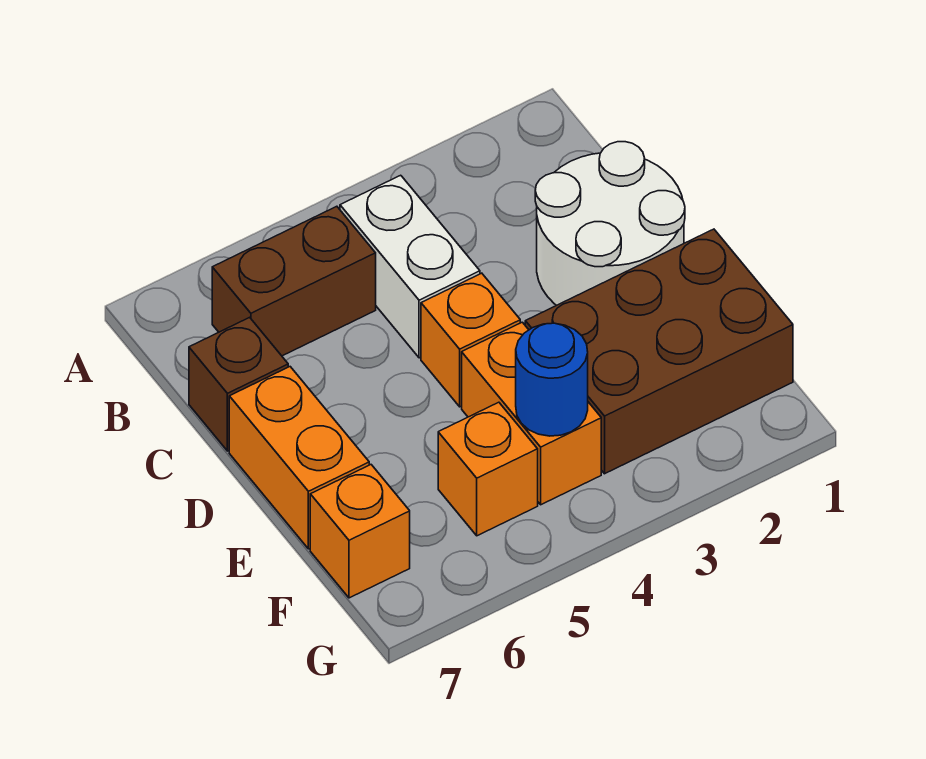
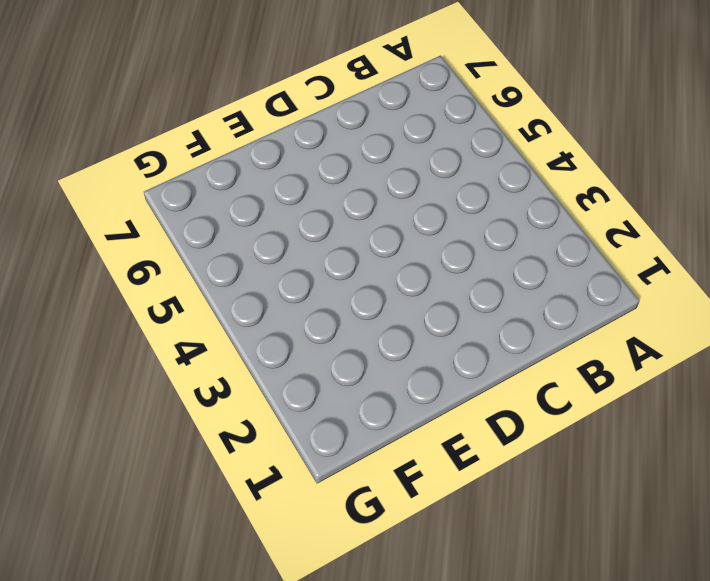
none -> white brick B4:C4 level 1
none -> brown brick B5:B6 level 1

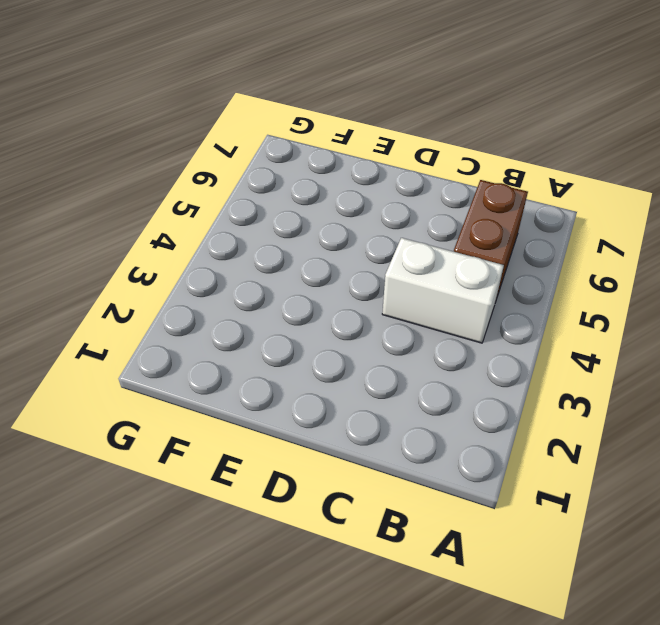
none -> white round brick C1:D2 level 1
none -> brown brick C7 level 1

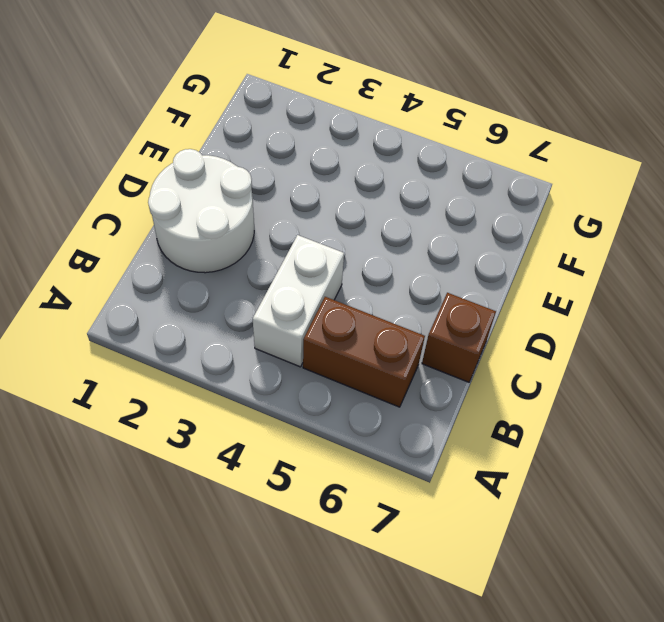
none -> orange brick D4 level 1
none -> orange brick D7:E7 level 1

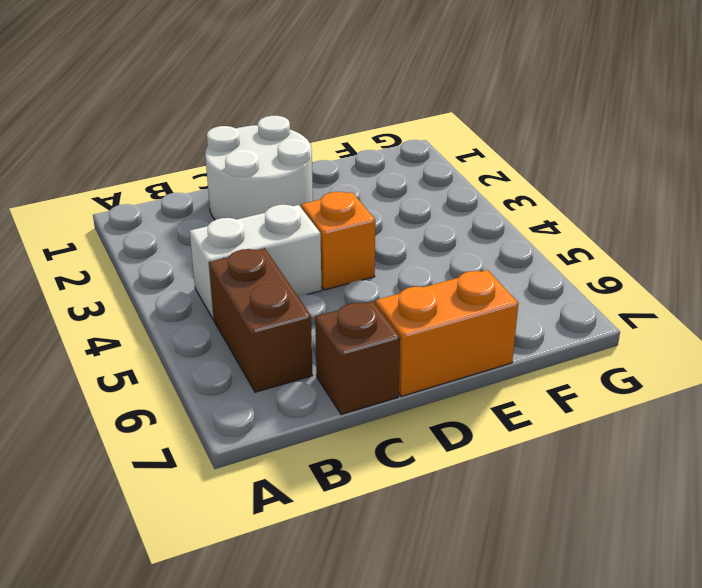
none -> brown brick E1:F3 level 1
none -> orange brick E4:F4 level 1

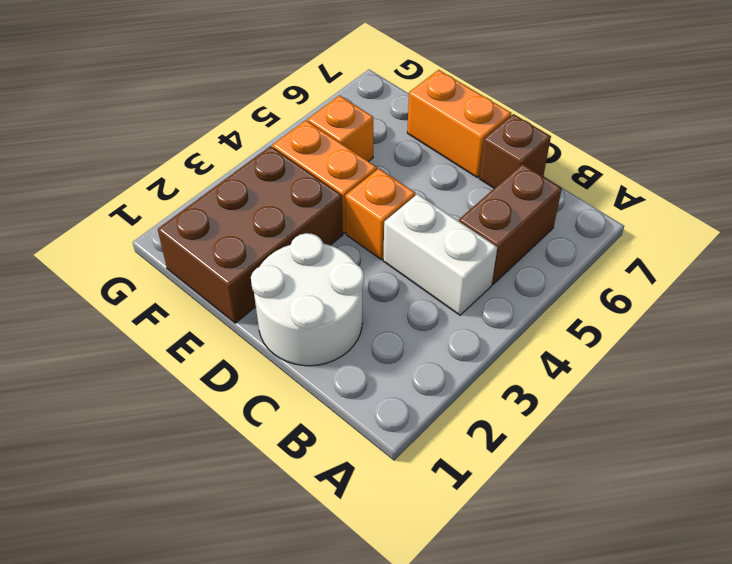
none -> orange brick F7 level 1
none -> blue round brick F4 level 2

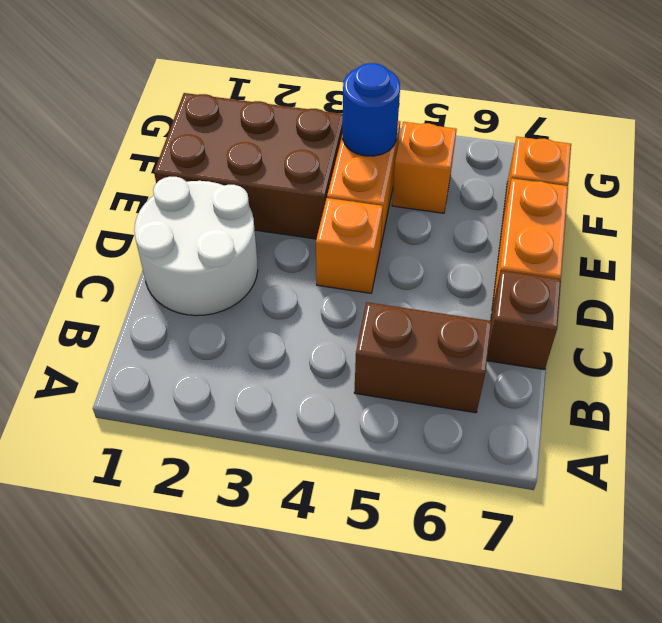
none -> white brick B4:C4 level 1

